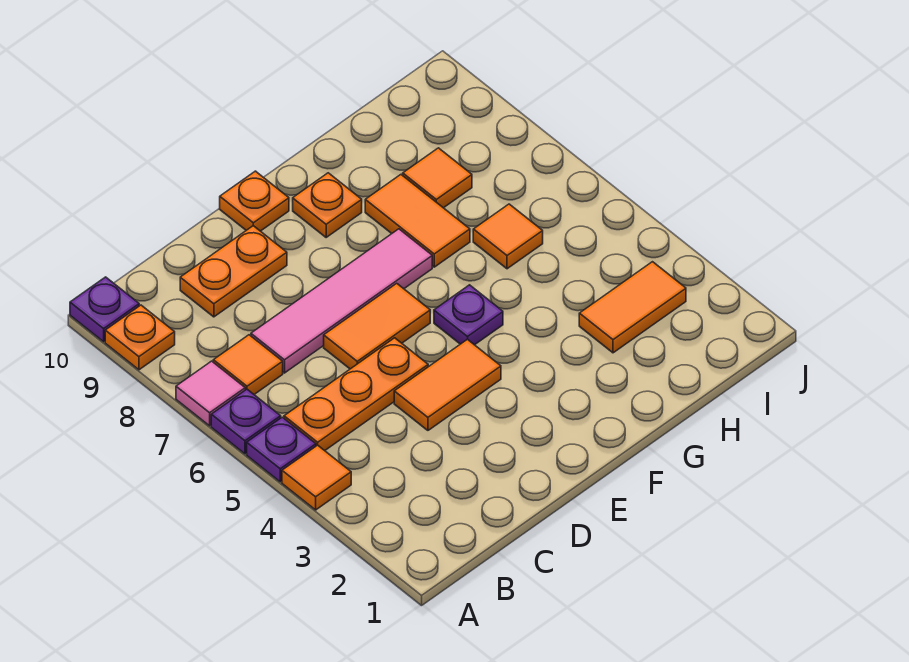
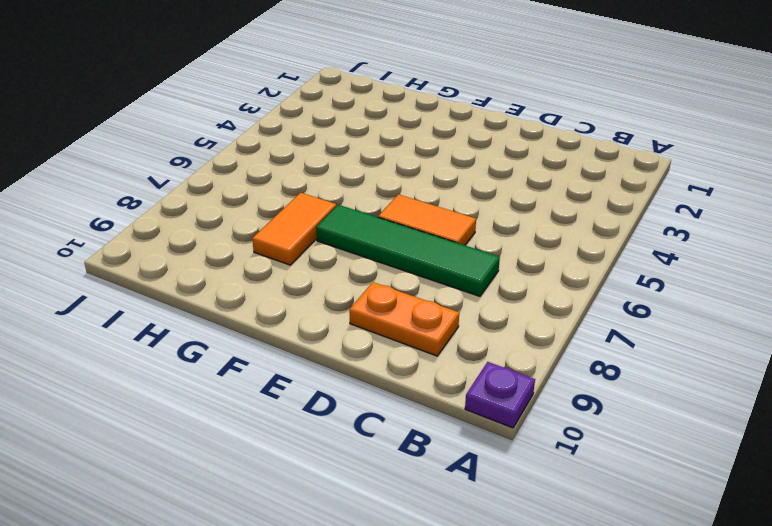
green tile C7:F7 level 1 -> pink tile C7:F7 level 1
none -> orange tile A4 level 1
none -> purple plate A5 level 1
none -> purple plate A6 level 1

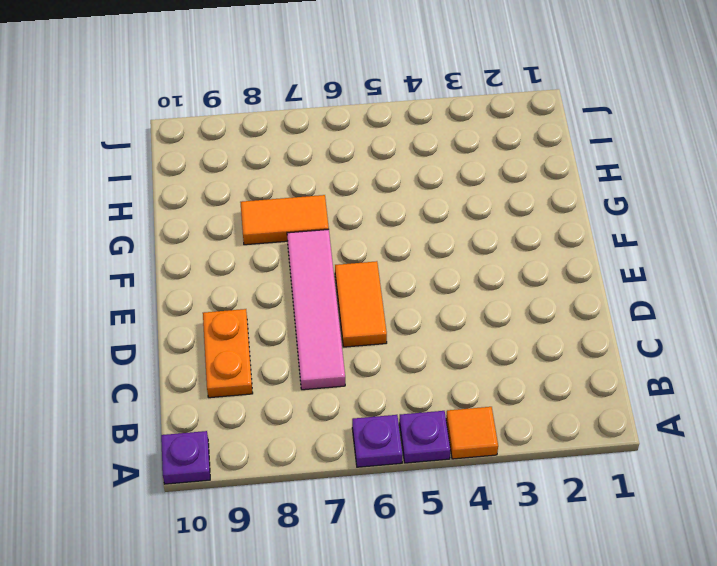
none -> pink tile A7 level 1
none -> orange plate A9 level 1
none -> orange plate B5:D5 level 1

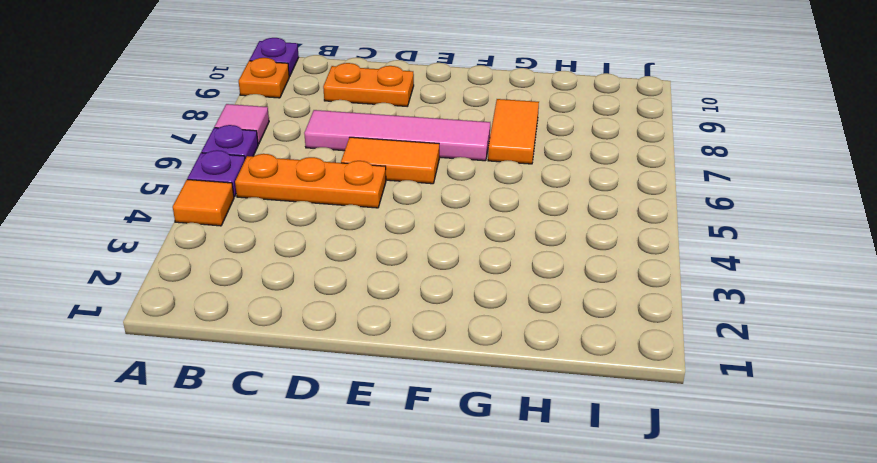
none -> orange tile B7 level 1
none -> orange tile D4:E4 level 1
none -> orange plate E10 level 1

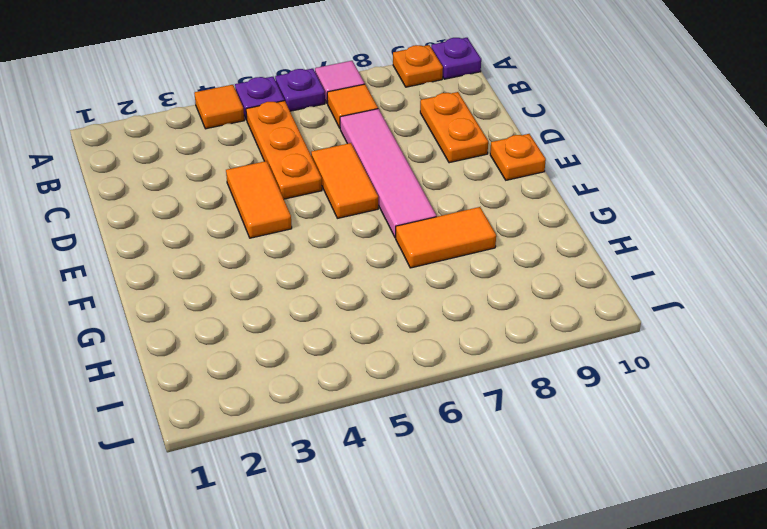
none -> purple plate F5 level 1
none -> orange plate F9 level 1
none -> orange tile H3:I3 level 1

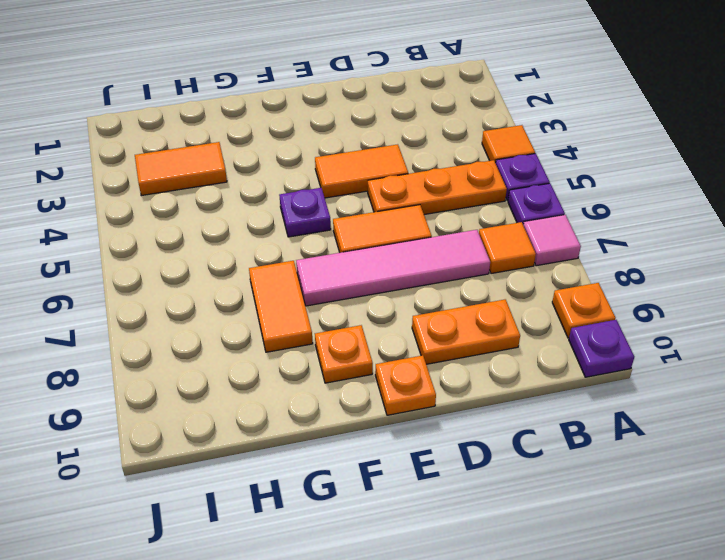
none -> orange tile H6 level 1
none -> orange tile H8 level 1

